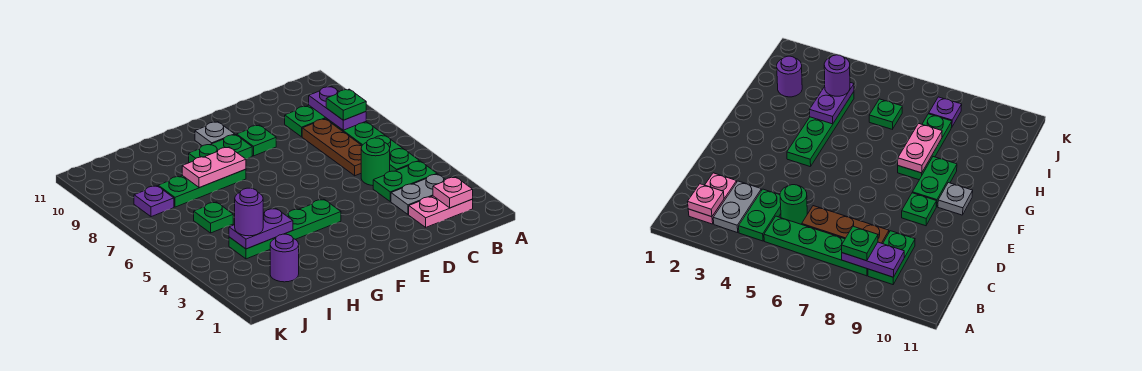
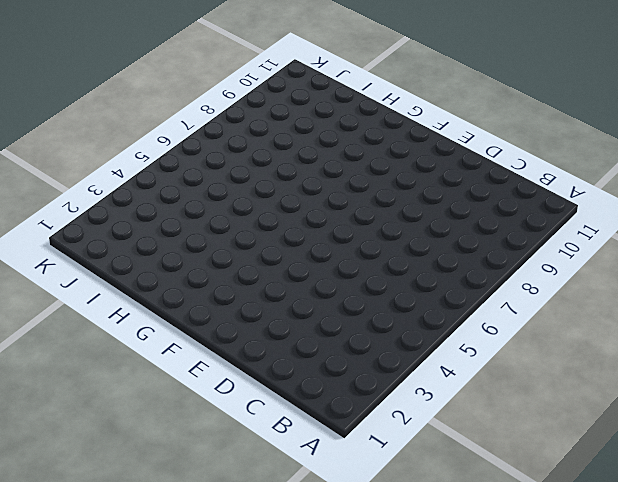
none -> pink plate B2:C2 level 1
none -> grey plate B3:C3 level 1
none -> green plate B4:C4 level 1

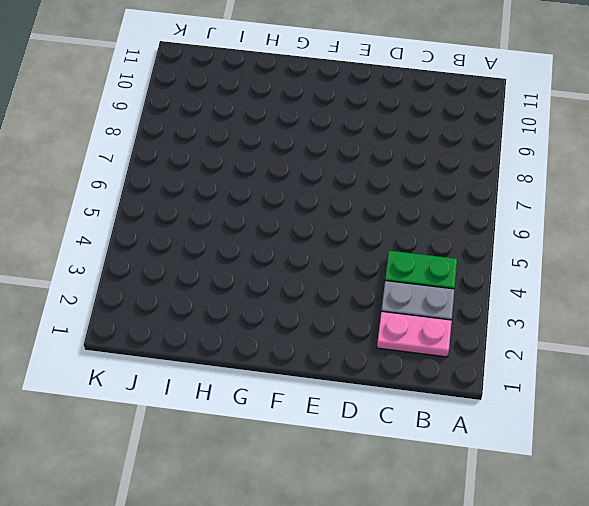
none -> green plate B5:B8 level 1
none -> green plate B9:C9 level 1
none -> green round brick C5 level 1

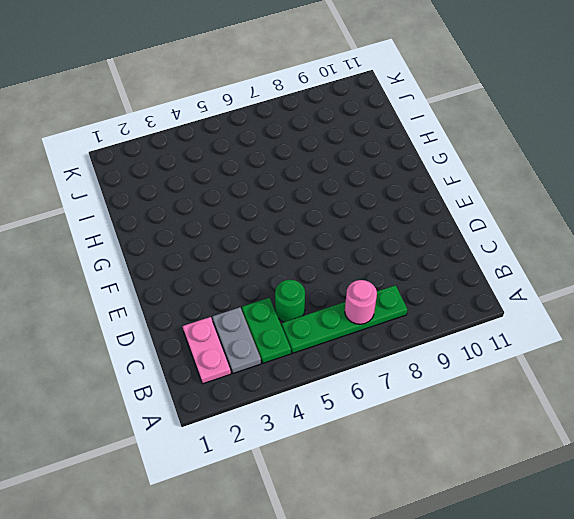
pink round brick B7 level 2 -> none
none -> green plate B9:C9 level 1
none -> brown plate C6:C8 level 1
none -> green plate E9 level 1

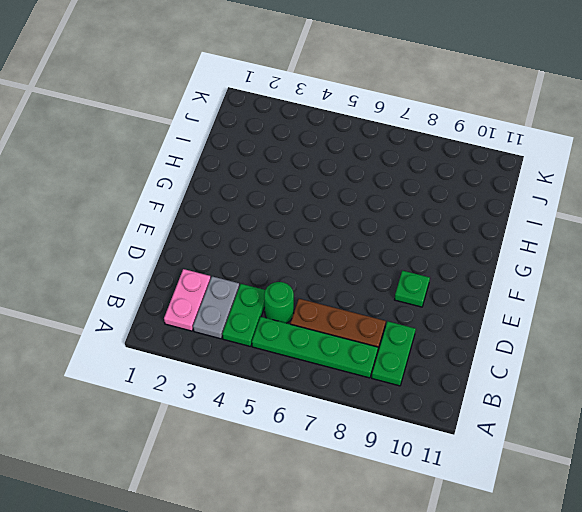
none -> green plate F4:I4 level 1
none -> green plate F9:G9 level 1
none -> grey plate F10 level 1

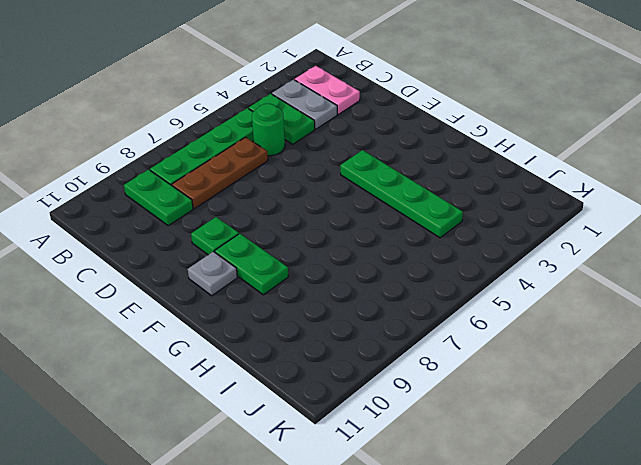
none -> green plate G8:I8 level 1
none -> purple round brick I2 level 1
none -> green plate I6 level 1

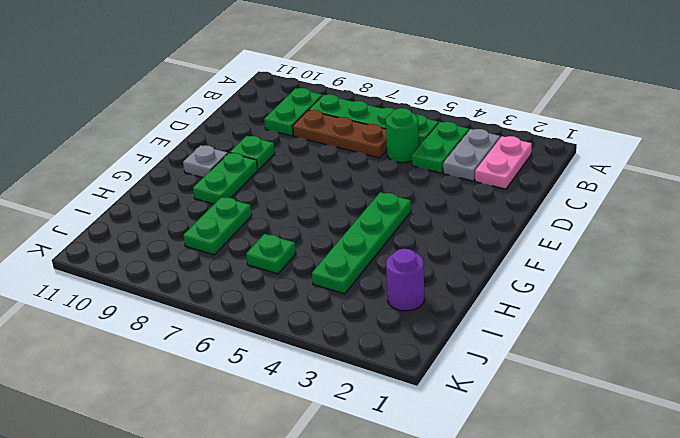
green plate H8:I8 level 1 -> green plate G8:I8 level 1
none -> purple plate J8 level 1
none -> pink plate B2 level 2
none -> purple plate B8:B9 level 2

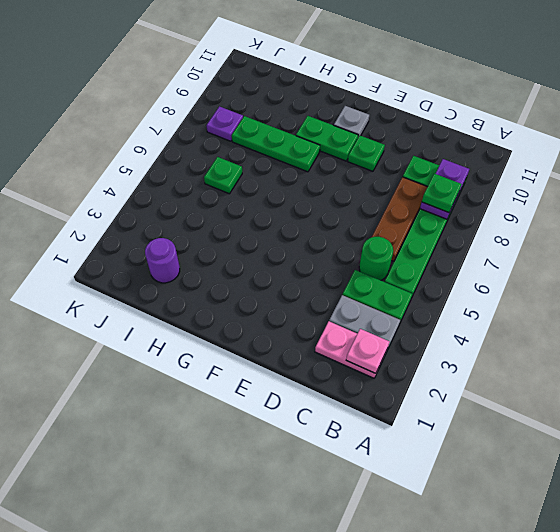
none -> green plate F4:I4 level 1
none -> pink plate G8:H8 level 2
none -> purple plate H4:I4 level 2

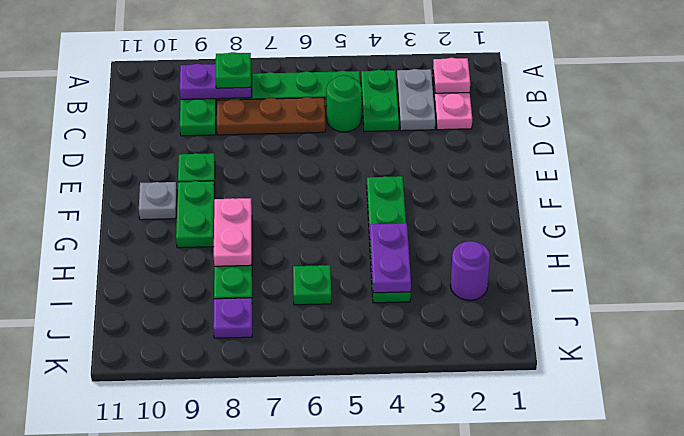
none -> purple round brick I4 level 3

